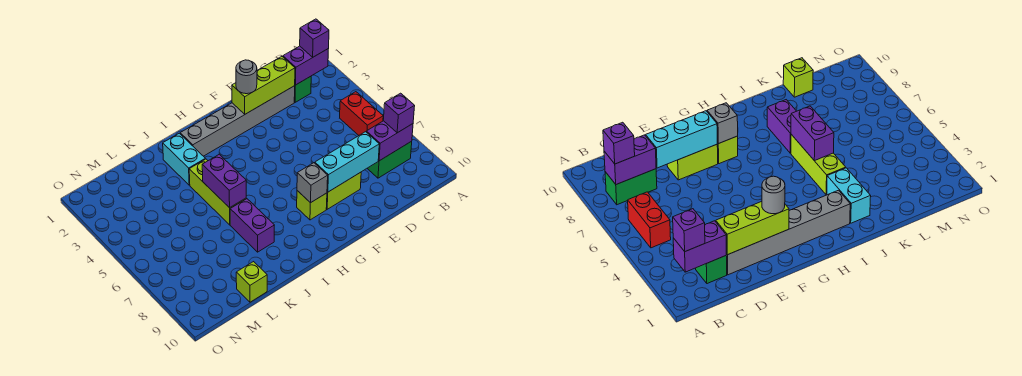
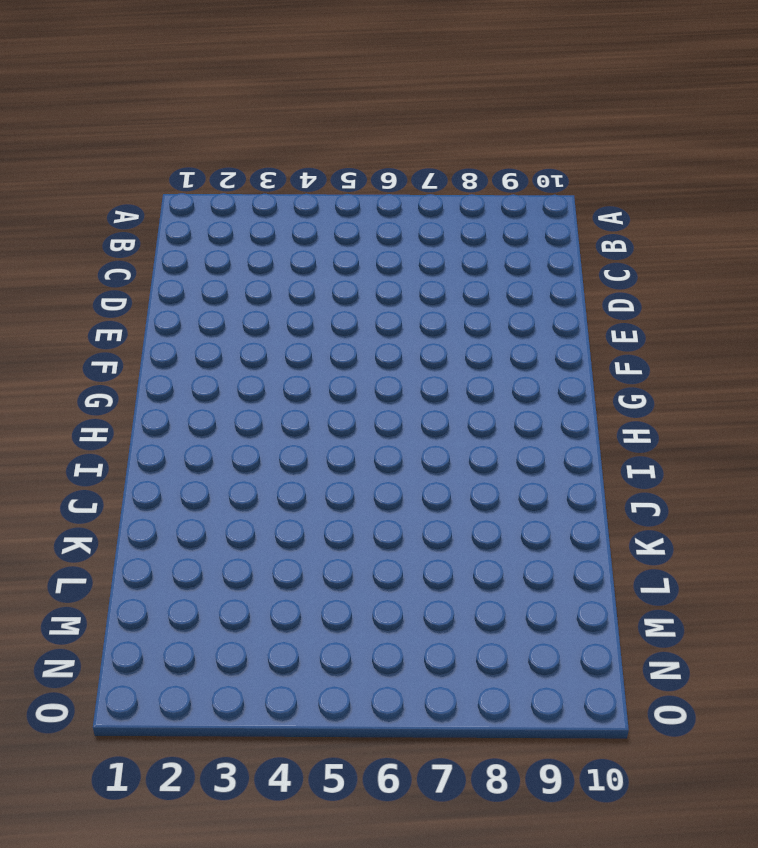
none -> red brick B5:B6 level 1
none -> green brick B8:C8 level 1
none -> green brick C2 level 1

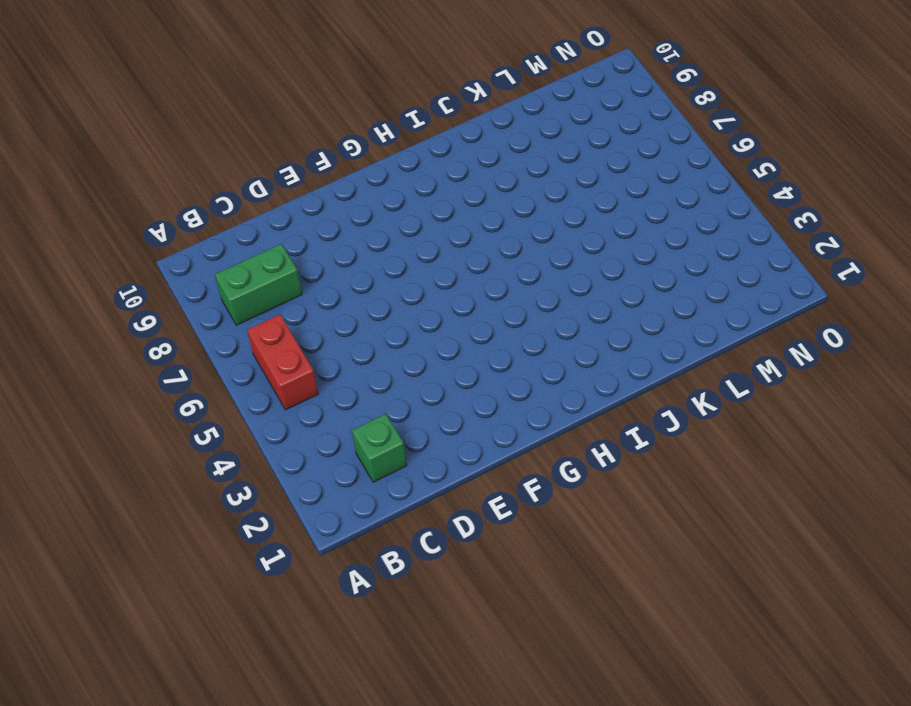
none -> grey brick D2:I2 level 1
none -> lime brick E8:F8 level 1
none -> lime brick G8 level 1

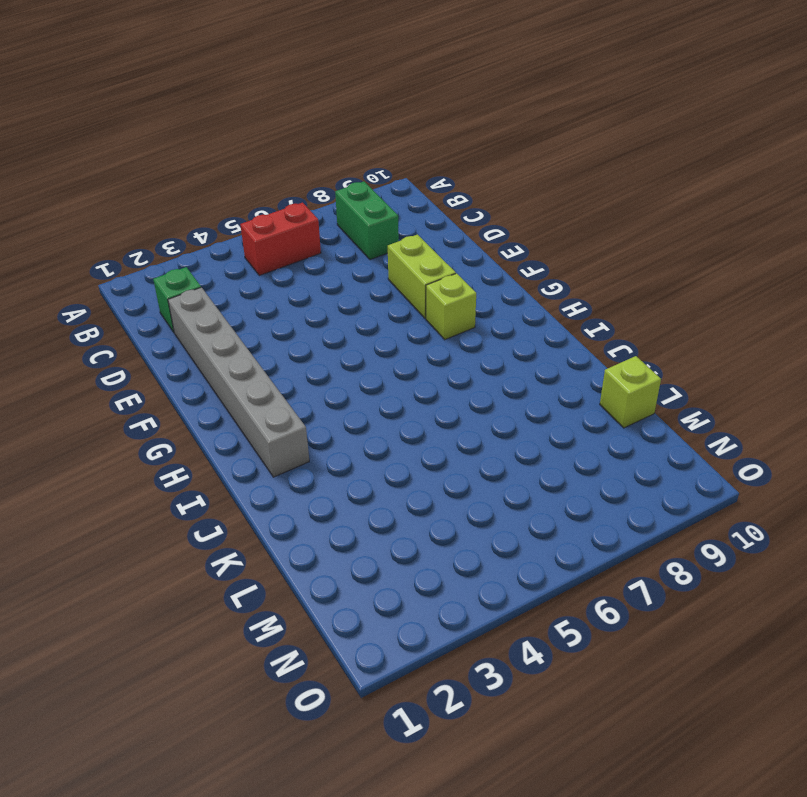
none -> cyan brick J2:J3 level 1
none -> lime brick J4:J6 level 1
none -> purple brick J7:J8 level 1

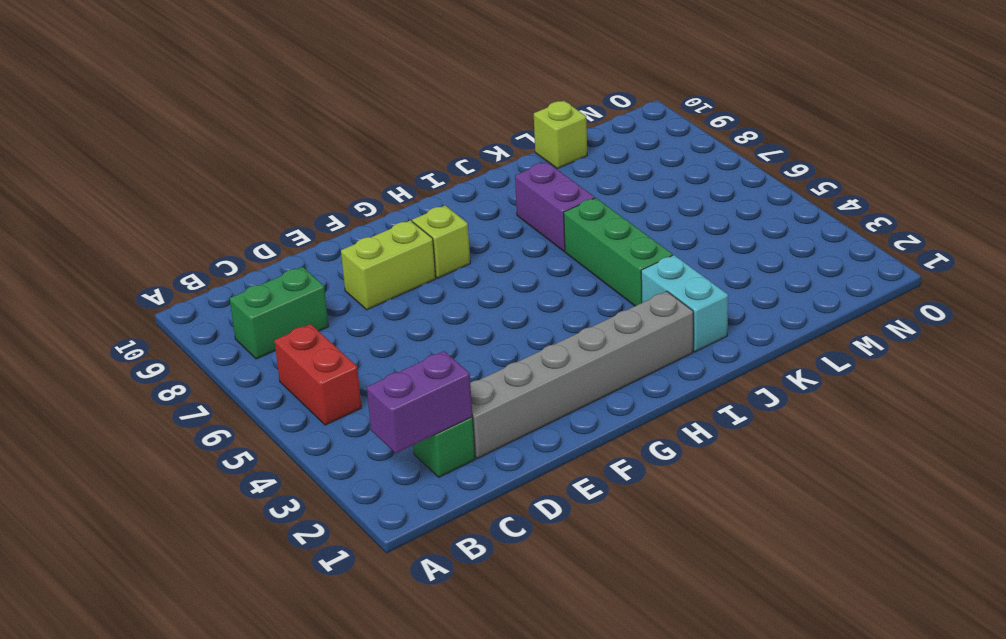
green brick J4:J6 level 1 -> lime brick J4:J6 level 1
none -> purple brick B8:C8 level 2
none -> lime brick D2:F2 level 2
none -> cyan brick D8:F8 level 2

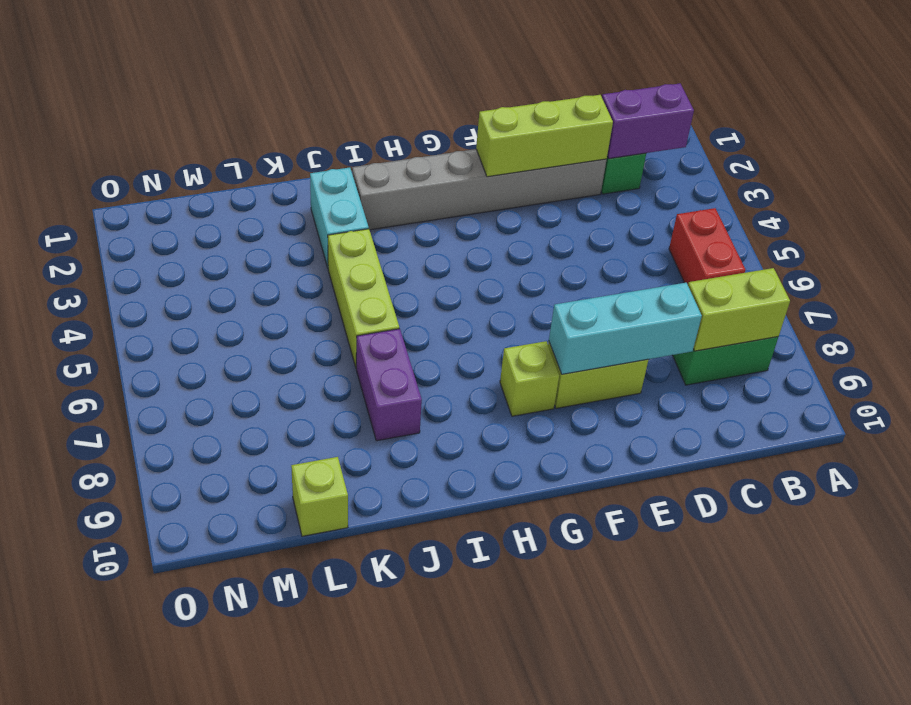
lime brick B8:C8 level 2 -> purple brick B8:C8 level 2
none -> grey brick G8 level 2
none -> purple brick J5:J6 level 2
none -> purple brick B2 level 3

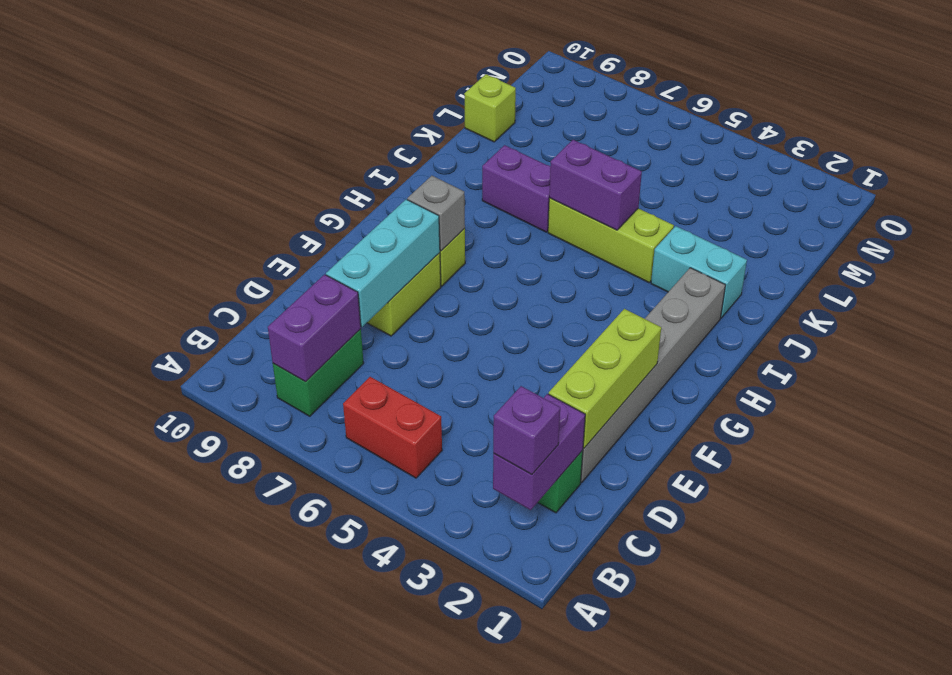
none -> purple brick B8 level 3
none -> grey round brick F2 level 3

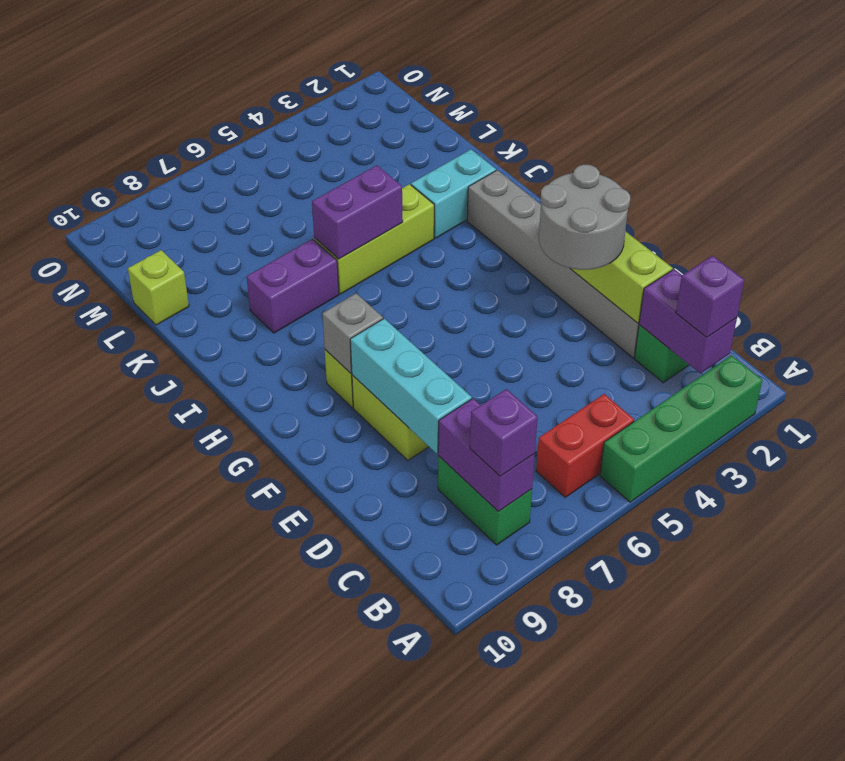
green brick A2:A5 level 1 -> none
grey round brick E2:F3 level 3 -> grey round brick F2 level 3

